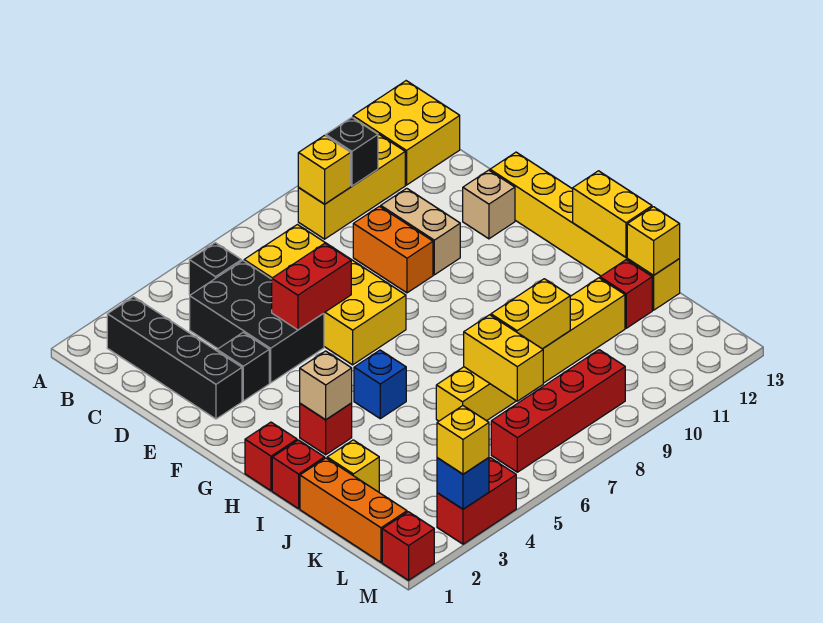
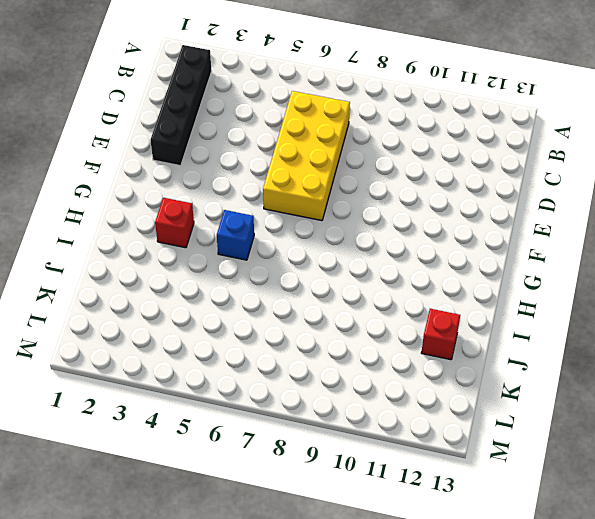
none -> yellow brick A12:B13 level 1
none -> black brick B5 level 1
none -> yellow brick B9:B11 level 1
none -> black brick C4:E5 level 1

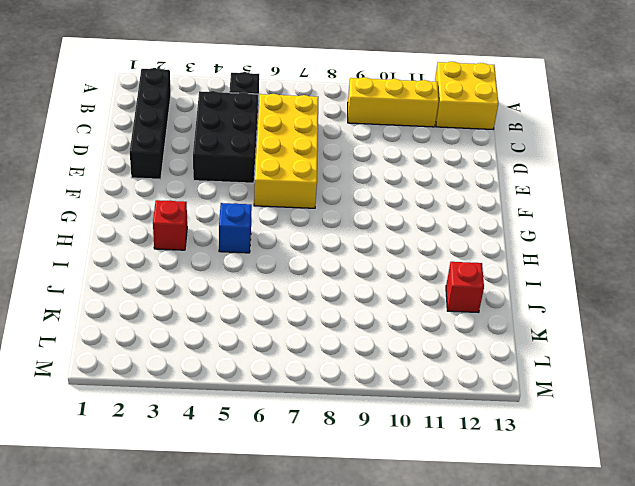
none -> orange brick D9:E9 level 1
none -> tan brick D10:E10 level 1
none -> black brick E3 level 1
none -> tan brick E12 level 1

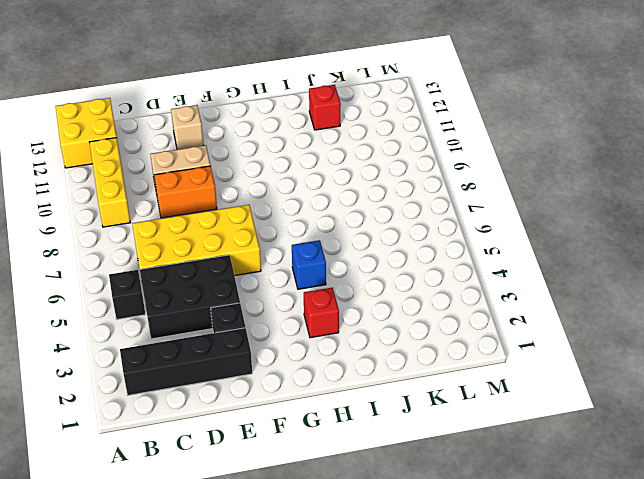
none -> yellow brick E13:J13 level 1
none -> red brick H1 level 1
none -> red brick I1 level 1
none -> orange brick J1:L1 level 1

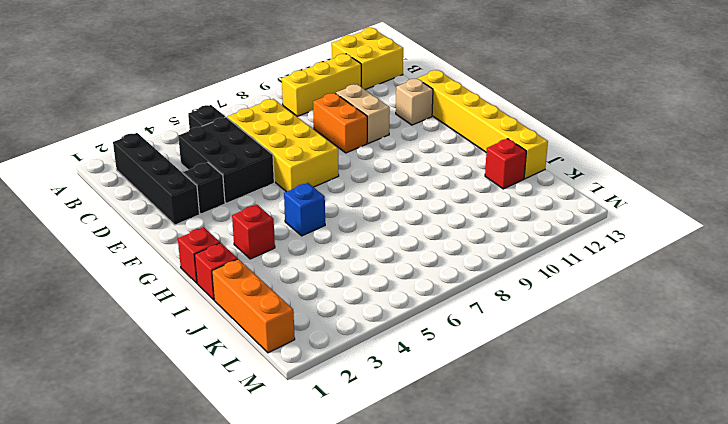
none -> yellow brick J2 level 1
none -> yellow brick J6:J11 level 1
none -> red brick L6:L9 level 1
none -> red brick M1 level 1

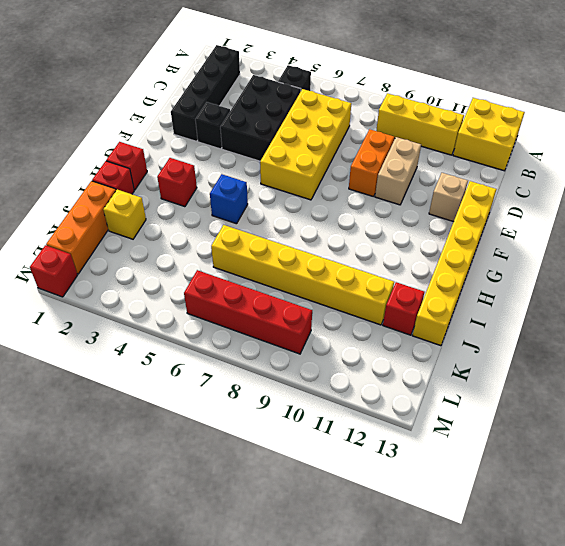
none -> red brick M3:M4 level 1
none -> yellow brick B9 level 2
none -> black brick B10 level 2
none -> red brick E5:E6 level 2

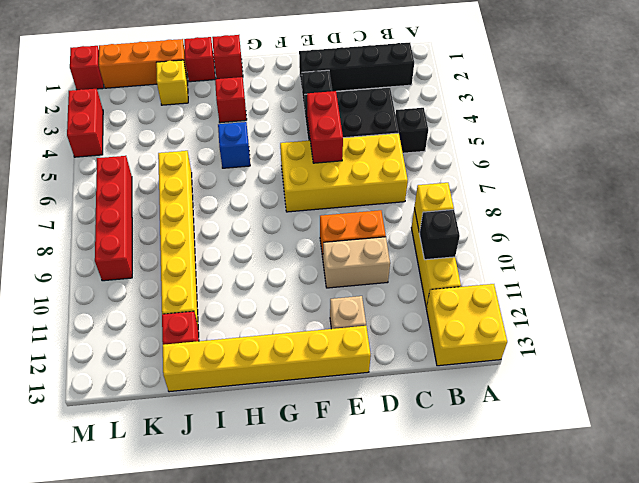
none -> tan brick H3 level 2
none -> yellow brick H13:I13 level 2
none -> yellow brick J7:K7 level 2
none -> yellow brick J8:J9 level 2

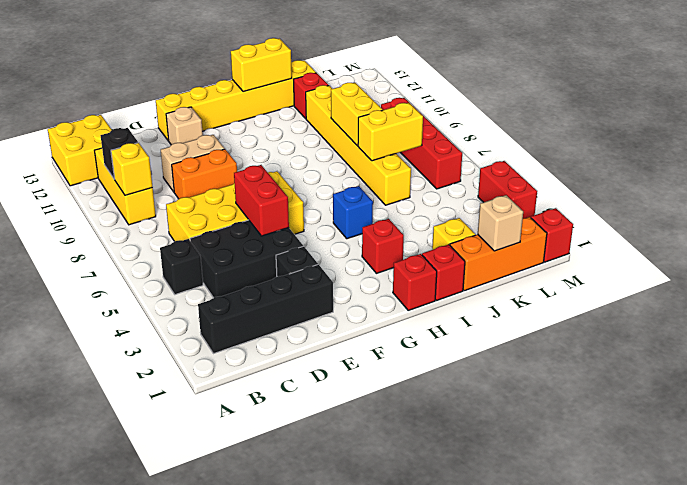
tan brick K1 level 2 -> tan brick H3 level 2
none -> yellow brick J13 level 2
none -> blue brick M3 level 2
none -> yellow brick M3 level 3

